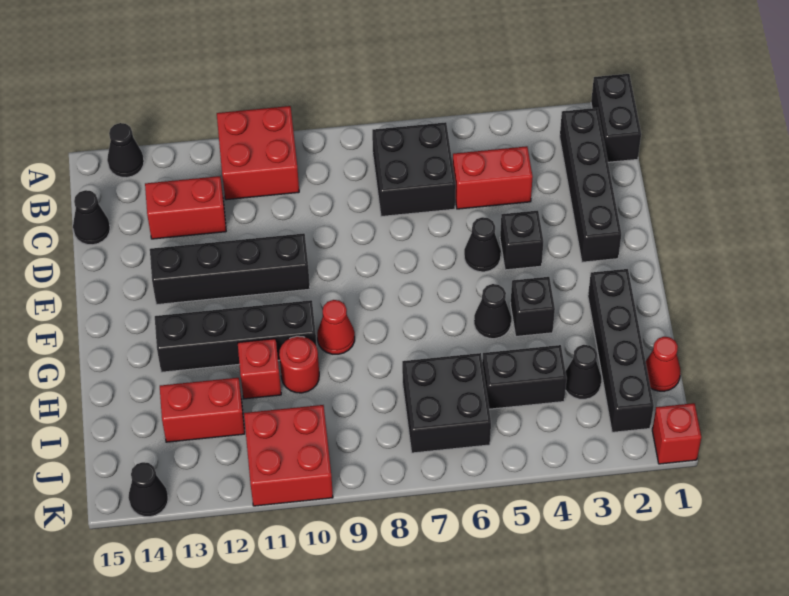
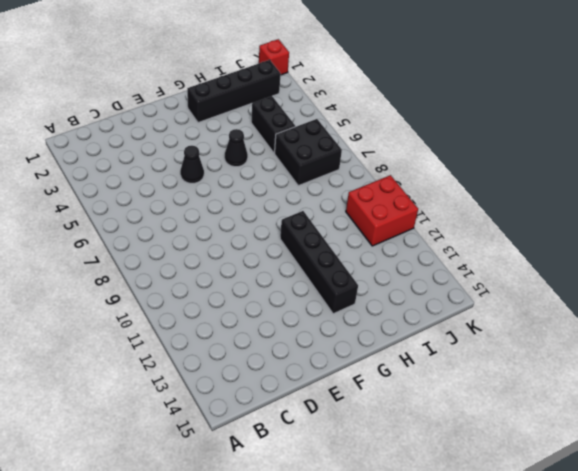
none -> black brick A1:B1 level 1
none -> red brick A10:B11 level 1
none -> black cone A14 level 1

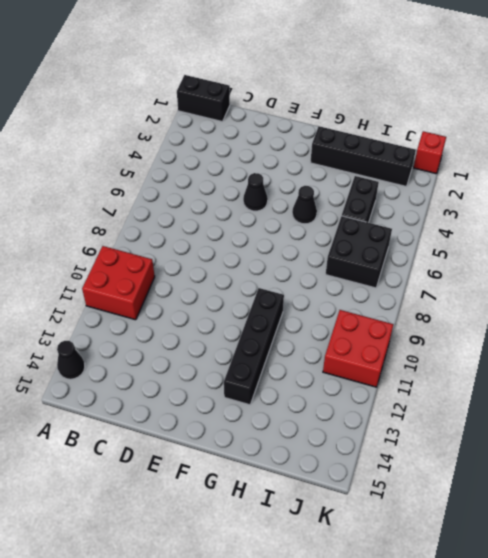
none -> black brick B2:E2 level 1
none -> black brick B6:C7 level 1
none -> red brick C4:C5 level 1

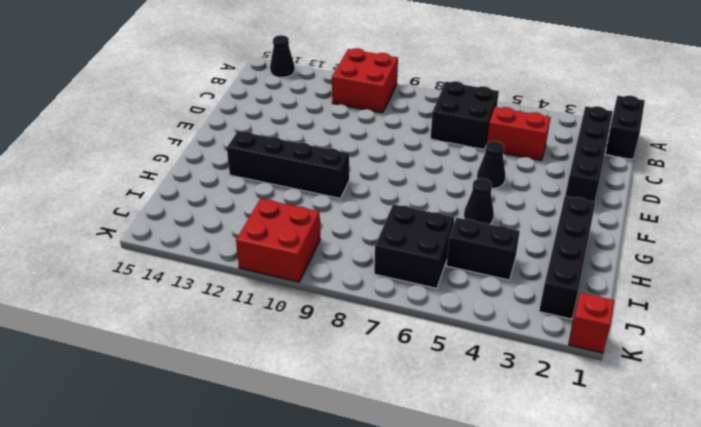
none -> red brick C12:C13 level 1
none -> black cone C15 level 1
none -> black brick E4 level 1

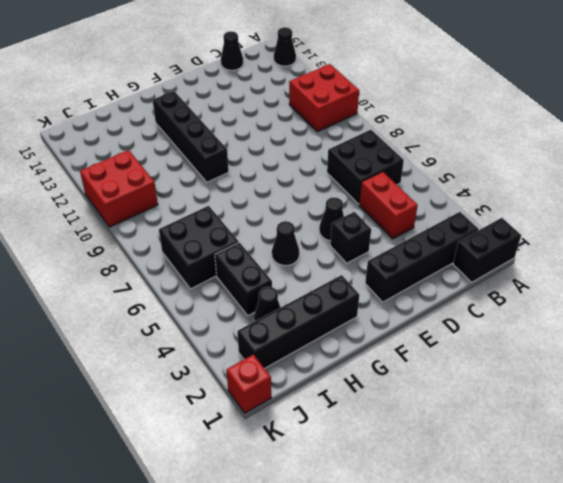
none -> red brick C12:C13 level 1
none -> black brick E10:E13 level 1
none -> black brick G4 level 1

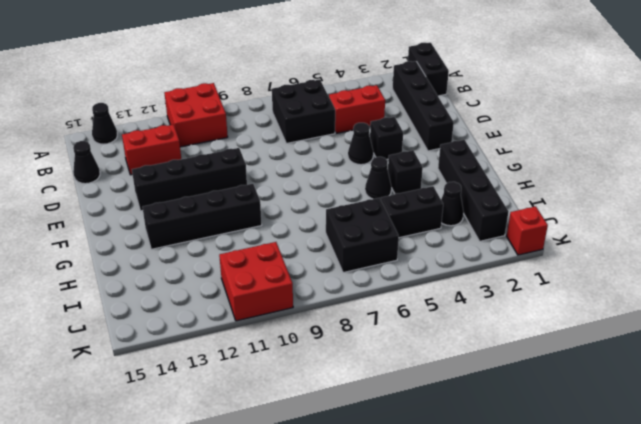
none -> red cone G9 level 1
none -> red round brick H10 level 1
none -> red brick H11 level 1

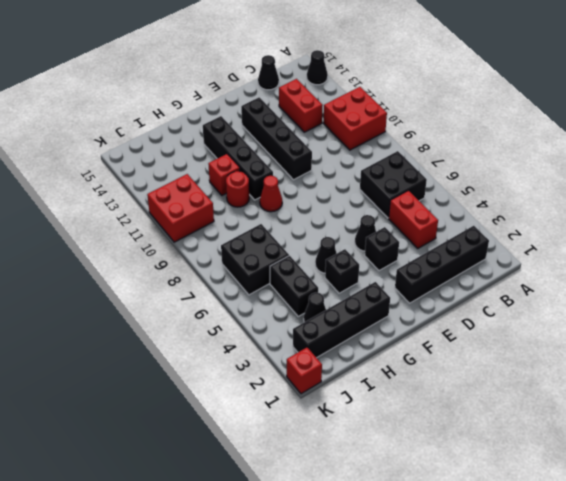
none -> black brick A1:B1 level 1
none -> red cone I1 level 1
none -> red brick I12:I13 level 1

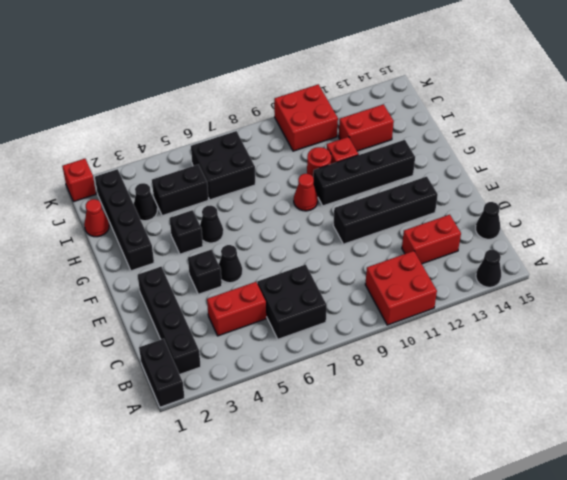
none -> black cone K14 level 1

